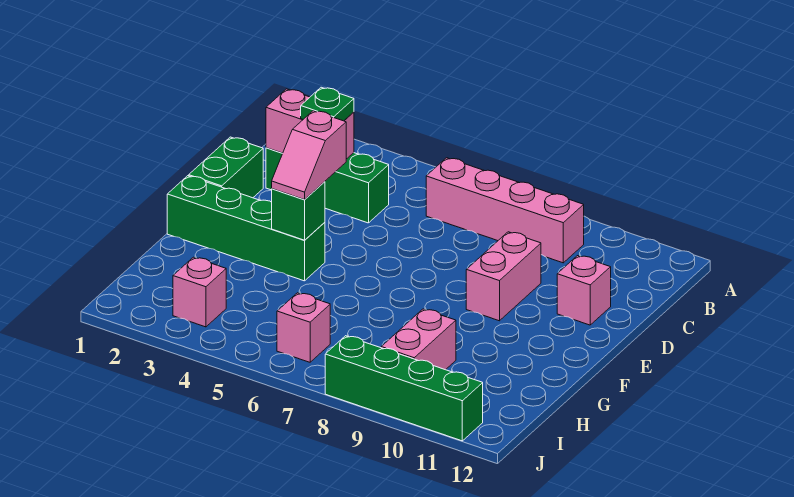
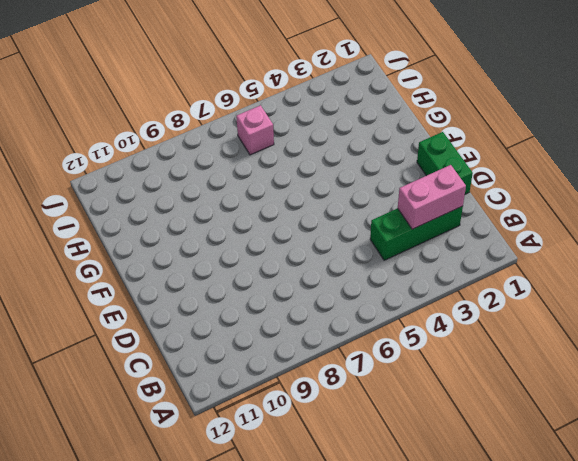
none -> pink brick B6:B9 level 1
none -> pink brick D9:E9 level 1
none -> pink brick D11 level 1

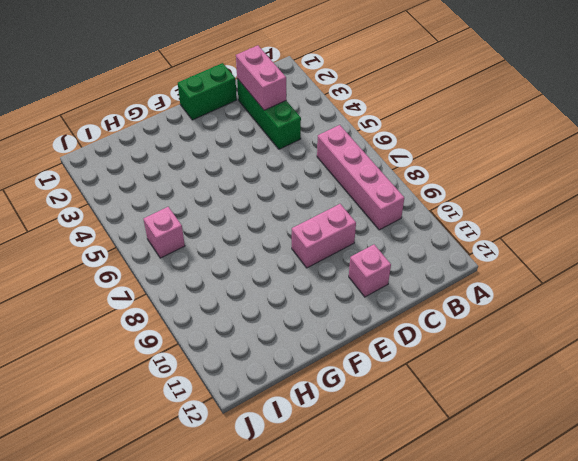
none -> green brick F1:F4 level 1
none -> pink brick H9:I9 level 1
none -> pink brick I3 level 1

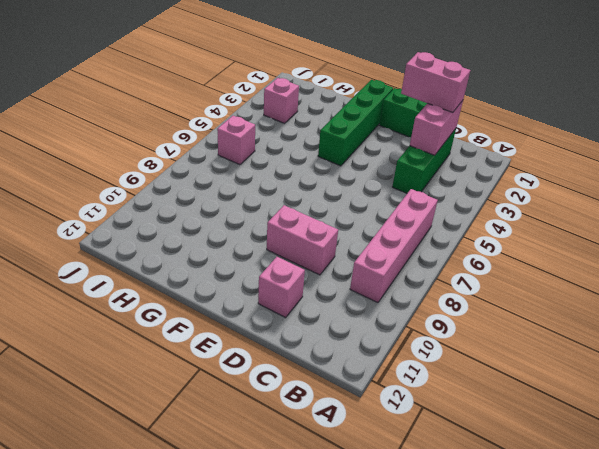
pink brick C2:D2 level 3 -> pink brick H9:I9 level 1
none -> green brick J8:J11 level 1
none -> green brick F4 level 2
none -> green plate C3 level 3

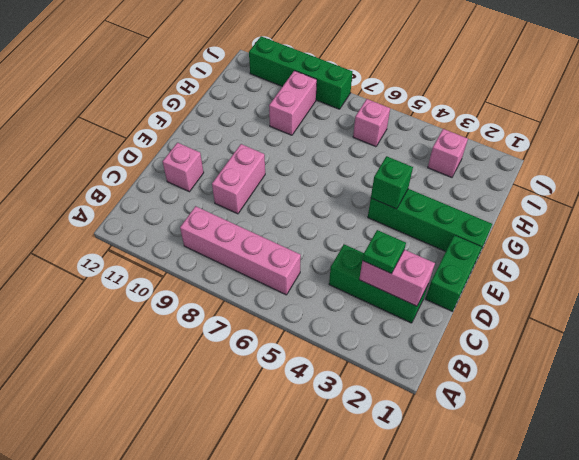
none -> pink slope E4:F4 level 3 top E

